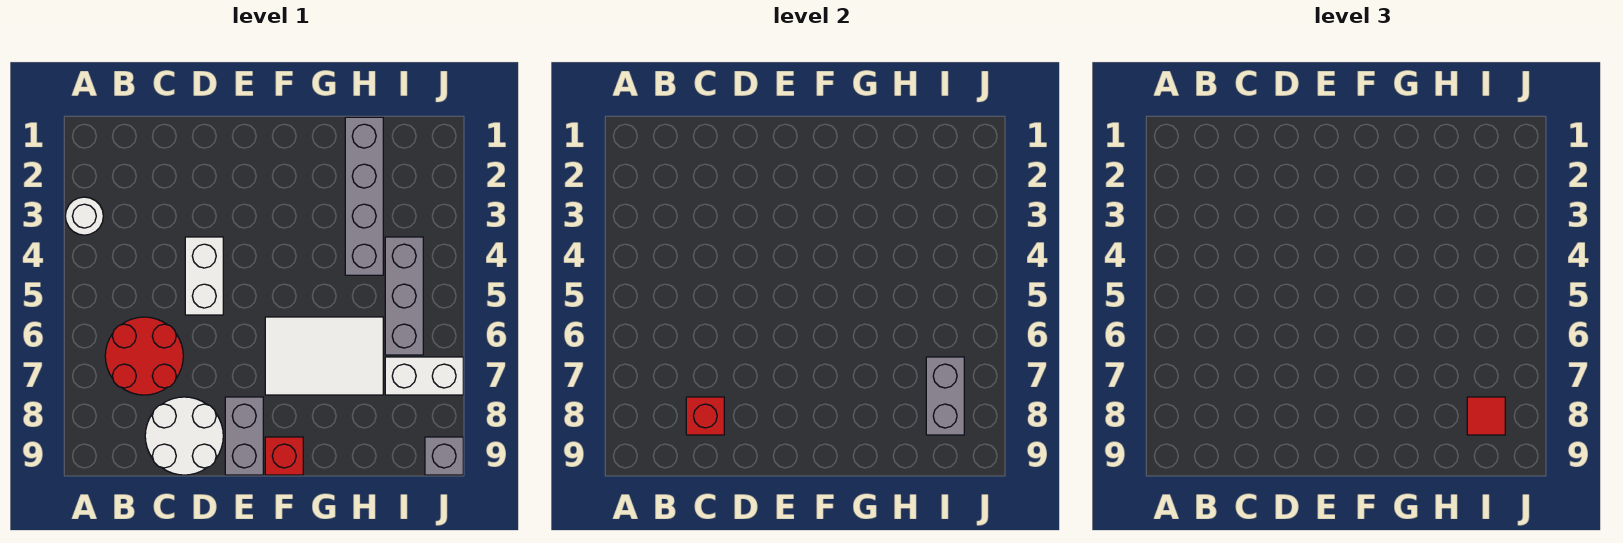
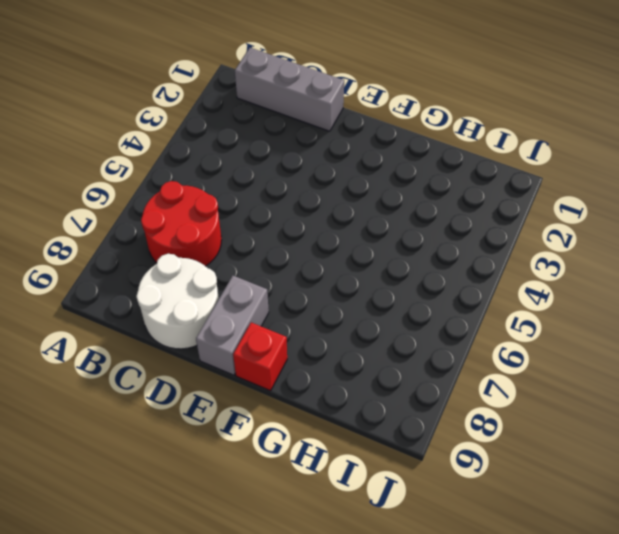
grey brick B1:D1 level 1 -> grey brick I4:I6 level 1
none -> white round brick A3 level 1
none -> white brick D4:D5 level 1
none -> white tile F6:H7 level 1

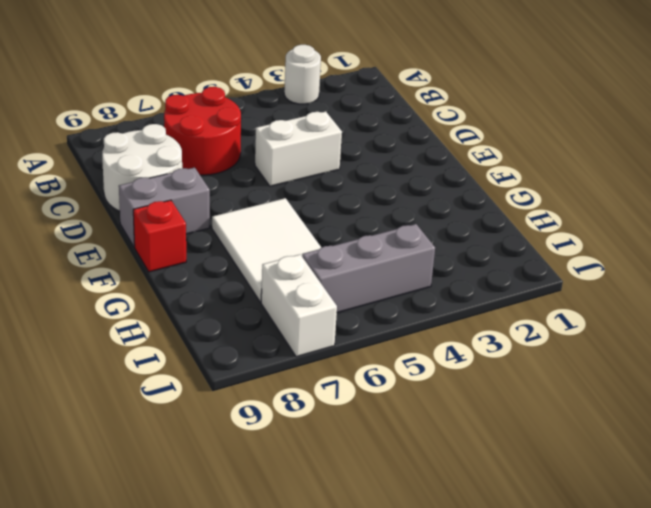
none -> grey brick H1:H4 level 1
none -> grey brick J9 level 1
none -> red brick C8 level 2

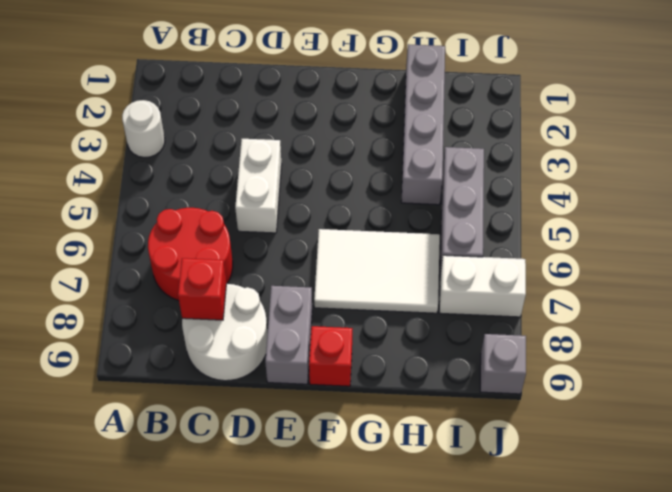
none -> grey brick I7:I8 level 2
none -> red tile I8 level 3

